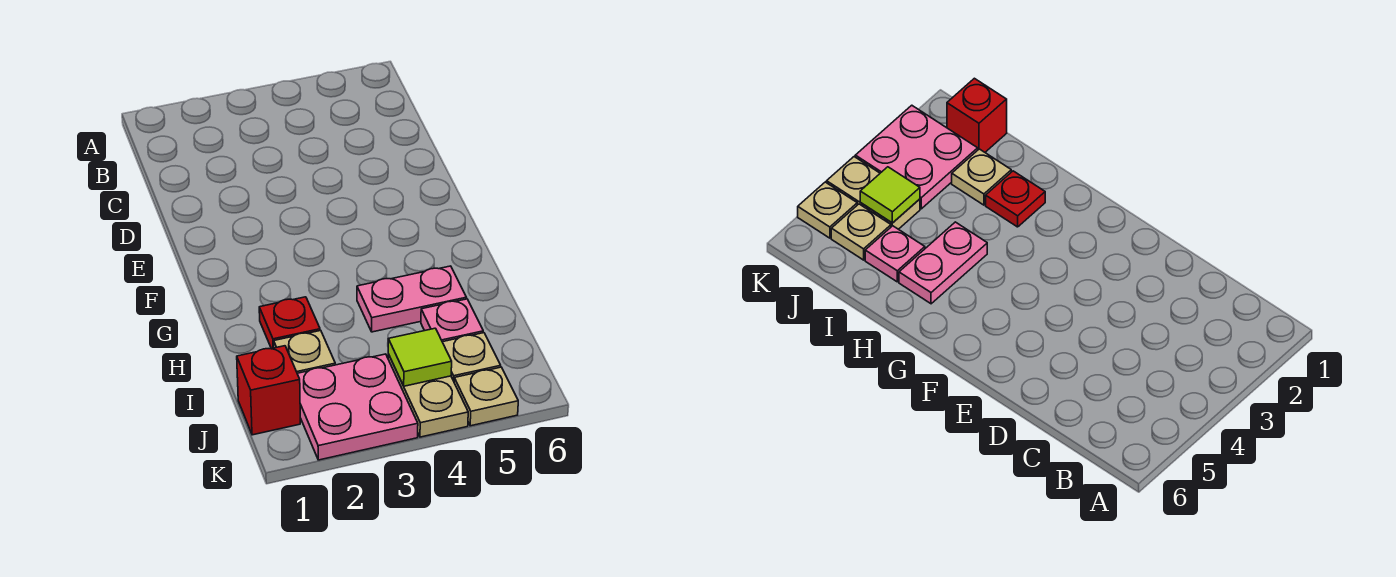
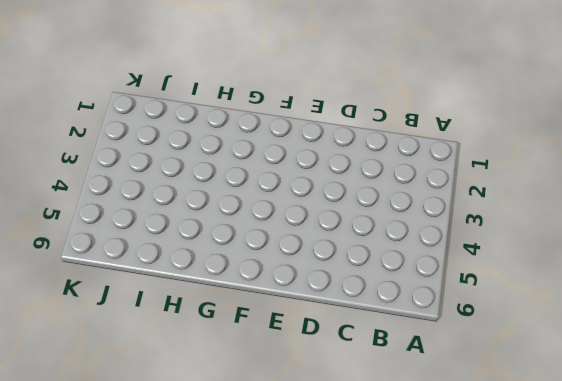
none -> red plate H2 level 1
none -> pink plate H4:H5 level 1

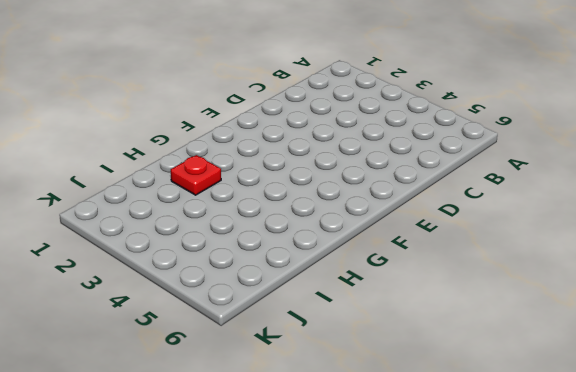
none -> pink plate H4:H5 level 1
none -> tan plate I2 level 1

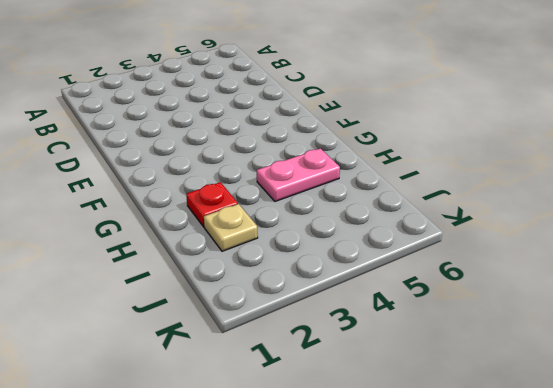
none -> pink plate I5 level 1
none -> red brick J1 level 1

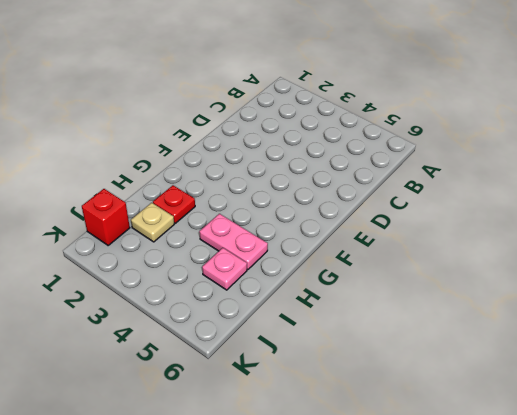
none -> pink plate J2:K3 level 1
none -> tan plate J4:K4 level 1

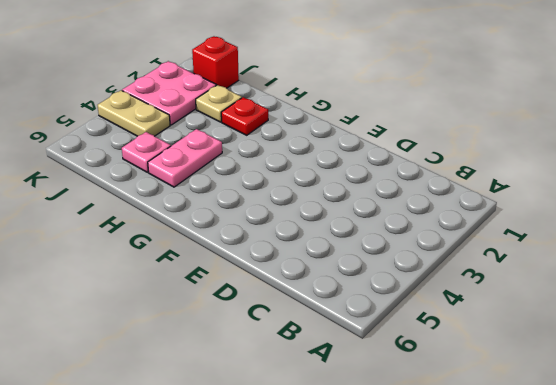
none -> tan plate J5 level 1
none -> tan plate K5 level 1

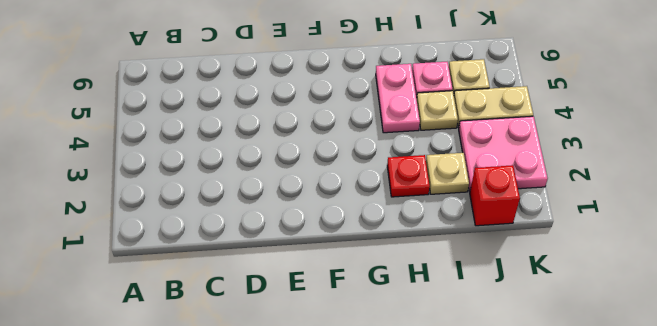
tan plate I4 level 1 -> tan plate K5 level 1
none -> lime tile J4 level 2

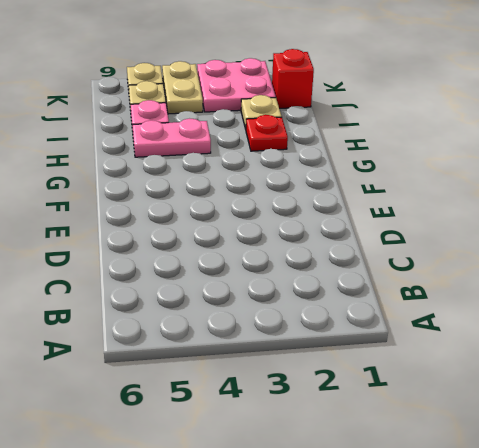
none -> lime tile J4 level 2

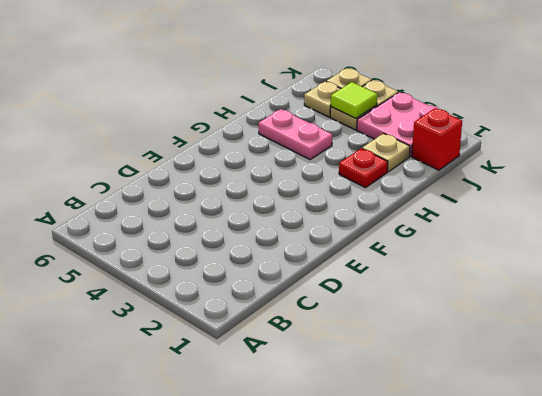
none -> pink plate I5 level 1

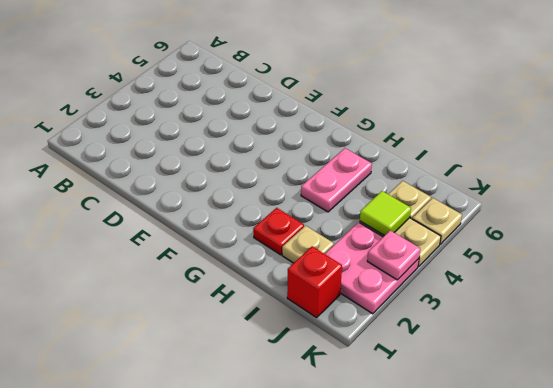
pink plate K3 level 2 -> pink plate I5 level 1

